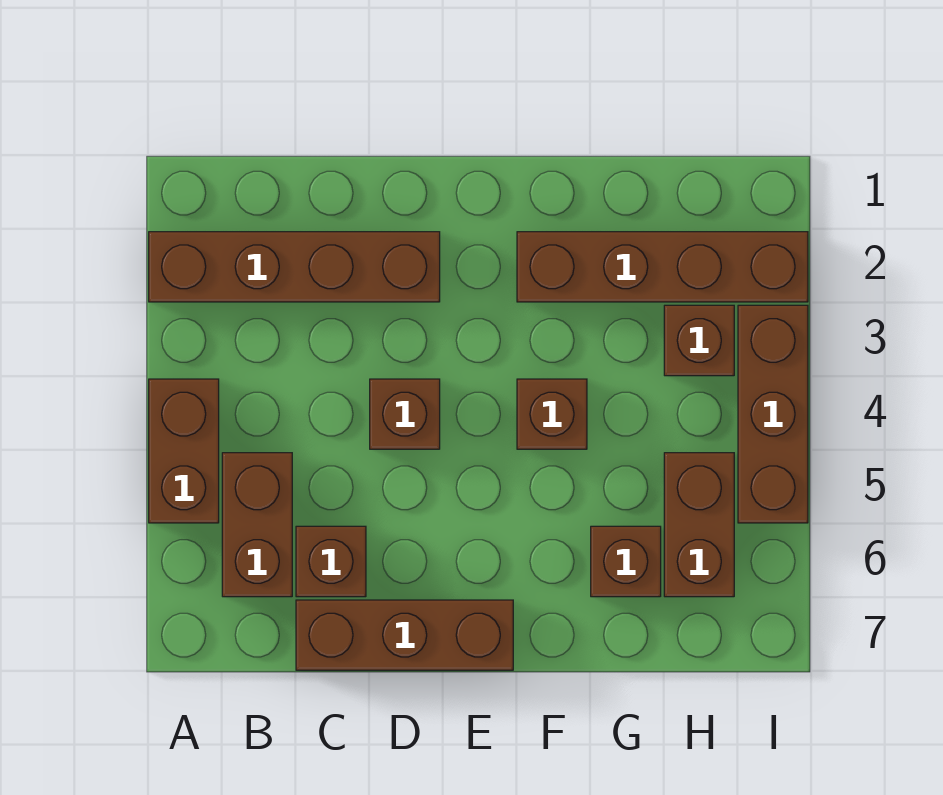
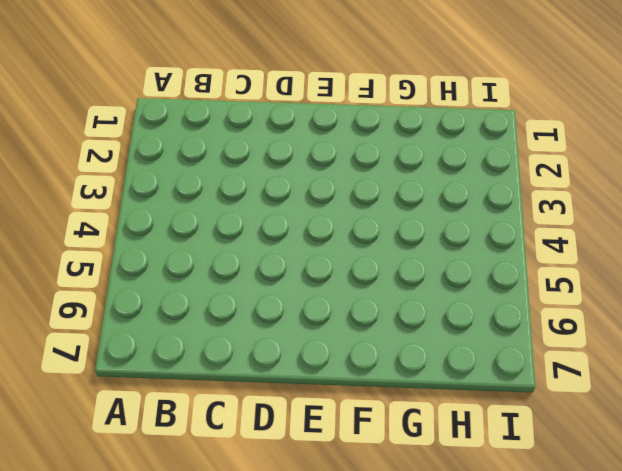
none -> brown brick A2:D2 level 1
none -> brown brick A4:A5 level 1
none -> brown brick B5:B6 level 1

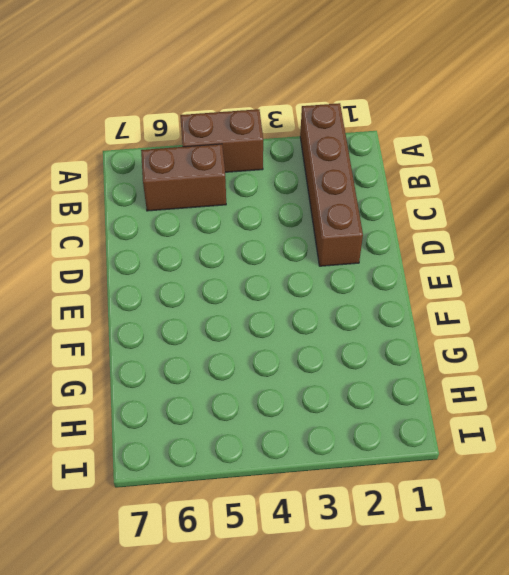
none -> brown brick C6 level 1
none -> brown brick C7:E7 level 1
none -> brown brick D4 level 1

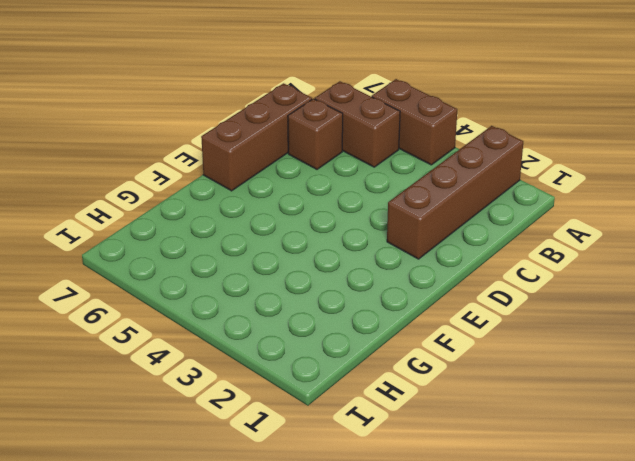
none -> brown brick D4 level 1
none -> brown brick F2:I2 level 1
none -> brown brick F4 level 1

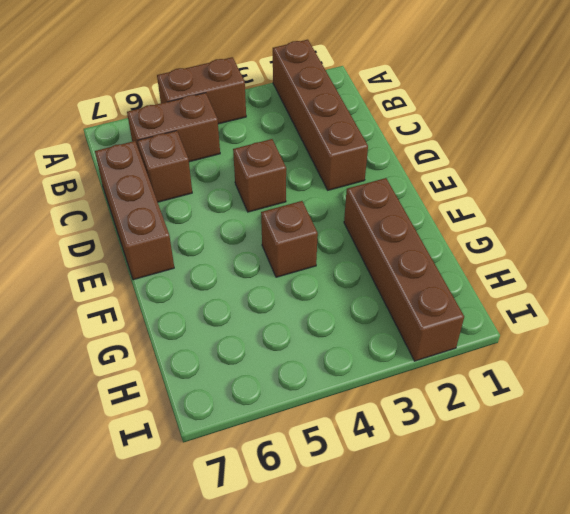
none -> brown brick G6 level 1
none -> brown brick H3 level 1
none -> brown brick H5:H6 level 1

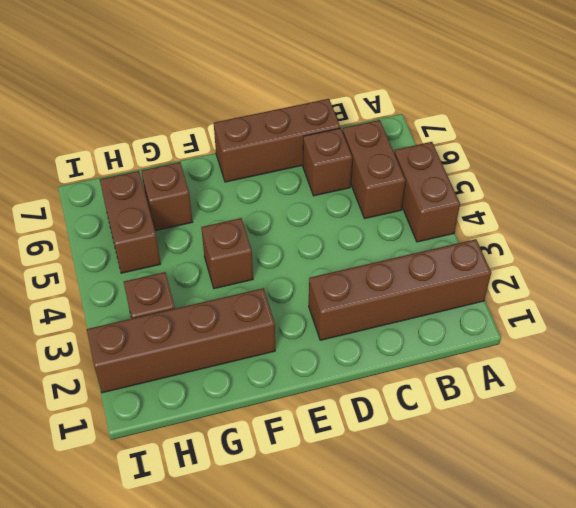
none -> brown brick D4 level 1
none -> brown brick I3:I5 level 1

